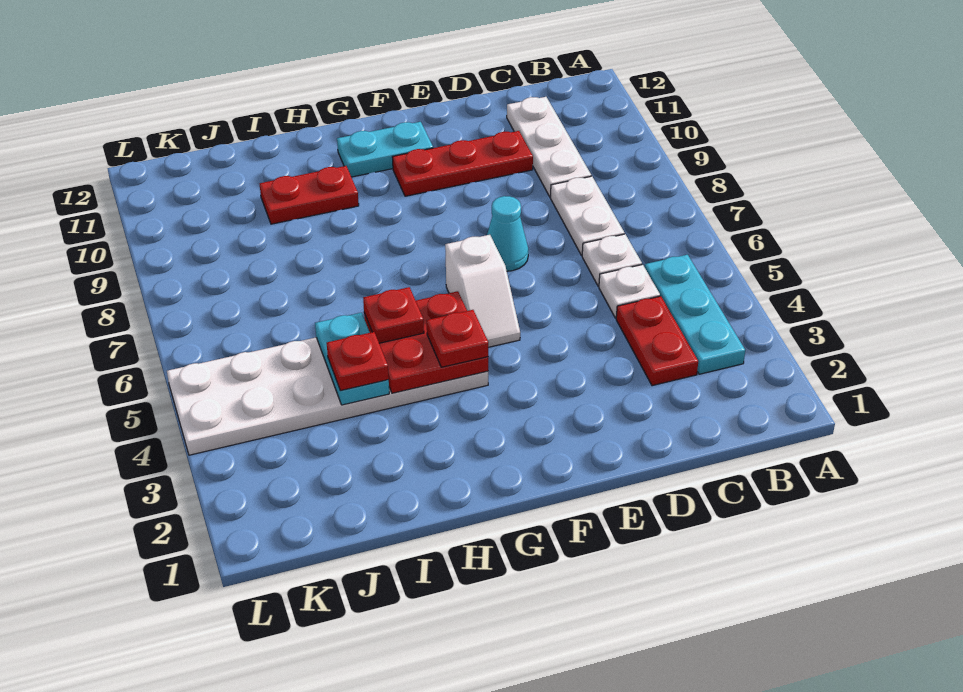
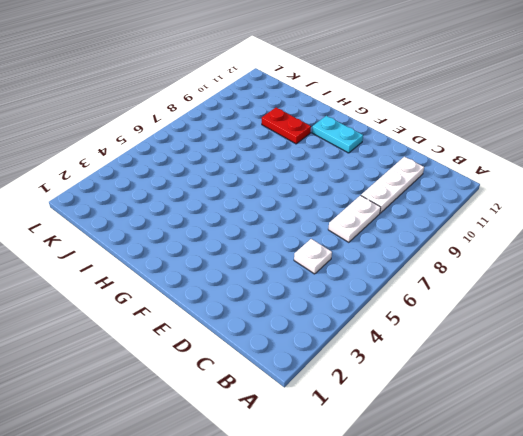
none -> cyan plate B3:B5 level 1
none -> red plate C3:C4 level 1
none -> white plate C6 level 1

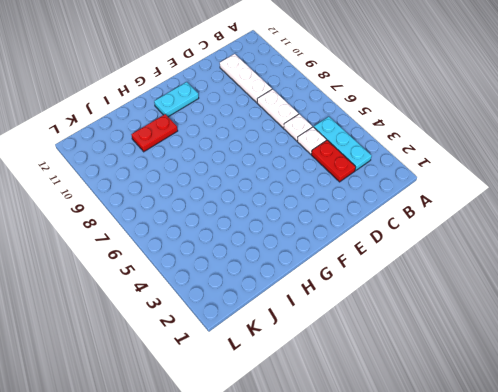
none -> red plate D10:F10 level 1
none -> cyan cone E7 level 1
none -> white slope F5:F6 level 1 top 6

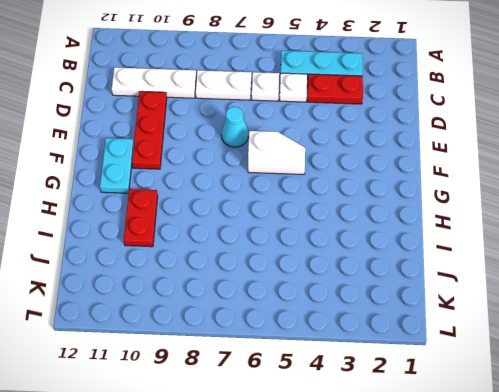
none -> white plate G4:L5 level 1
none -> red plate G4:H5 level 2
none -> cyan plate I4:I5 level 2

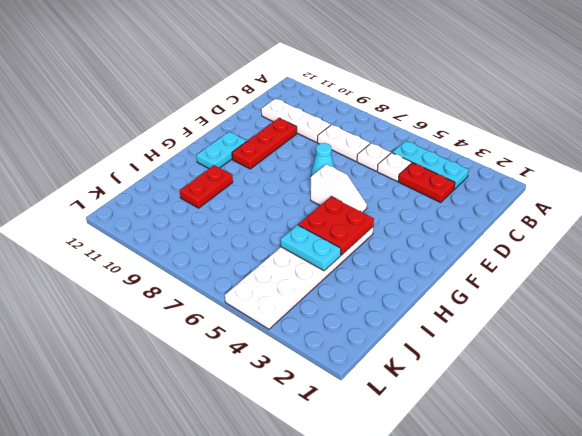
none -> red plate G4 level 3
none -> red plate H5 level 3
none -> red plate I4 level 3

